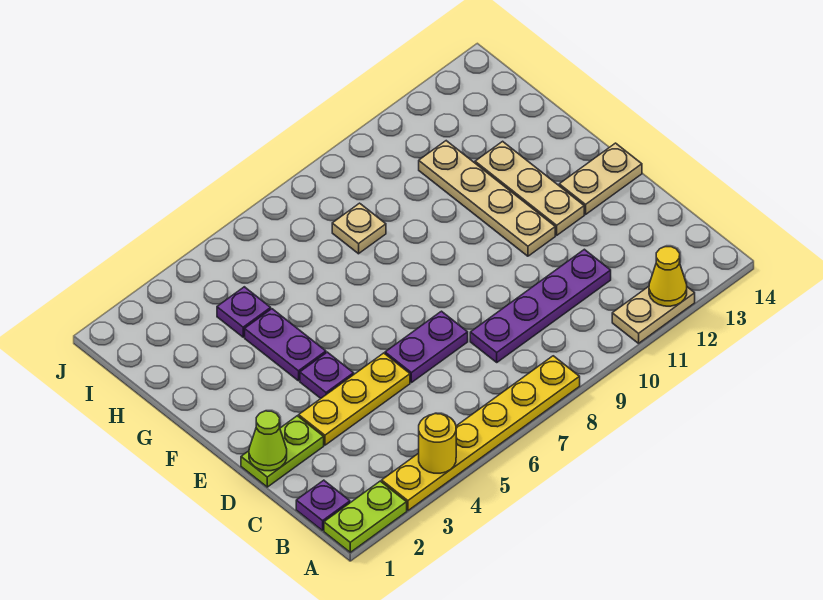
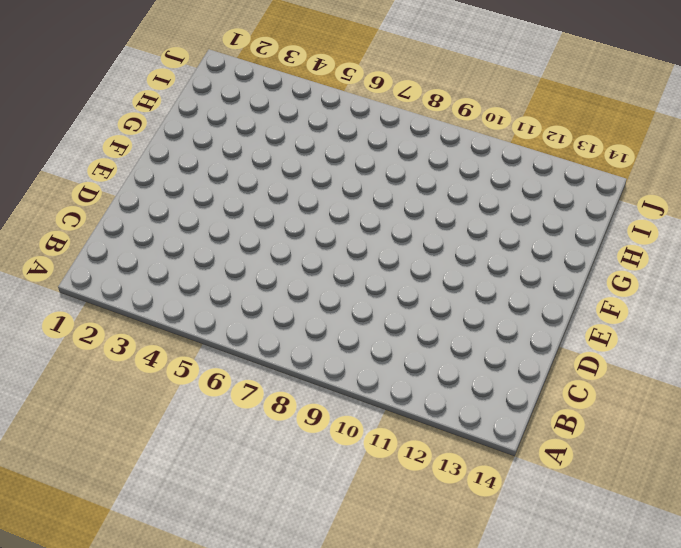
none -> lime plate A1:A2 level 1
none -> yellow plate A3:A8 level 1
none -> tan plate A11:A12 level 1

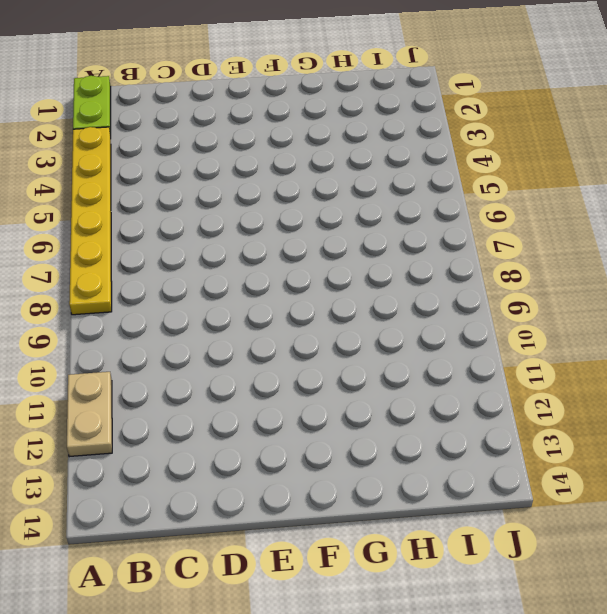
none -> purple plate B1 level 1
none -> purple plate C8:C11 level 1
none -> lime plate D1:D2 level 1

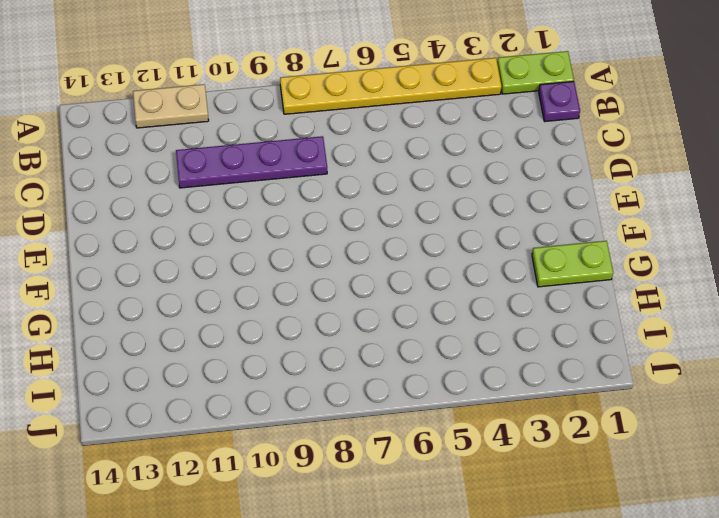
lime plate G1:G2 level 1 -> lime plate D1:D2 level 1
none -> yellow plate D3:D5 level 1
none -> purple plate D6:D7 level 1
none -> purple plate E4 level 1

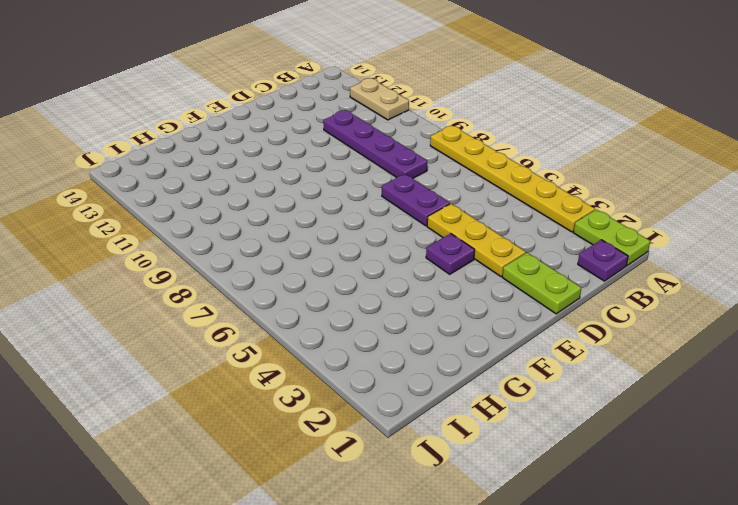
none -> tan plate E11:H11 level 1
none -> tan plate E12:G12 level 1
none -> tan plate E13:E14 level 1

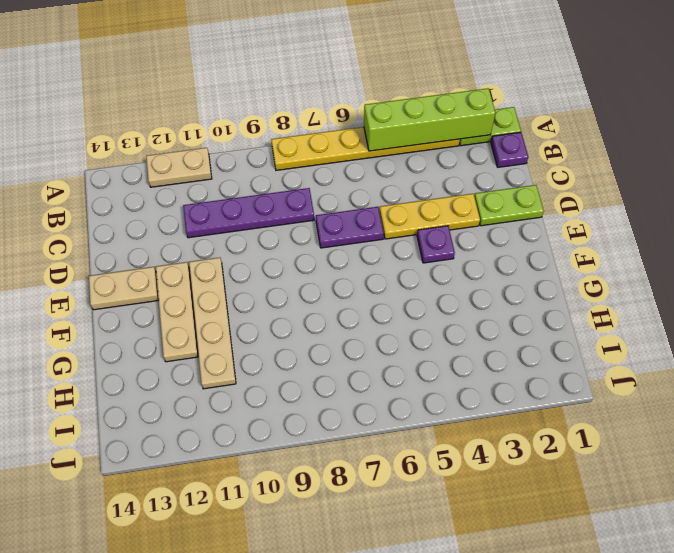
lime brick A2:A5 level 2 -> yellow round brick A4 level 2
none -> purple plate F4:G4 level 1
none -> purple plate H4 level 1
none -> tan plate H8 level 1

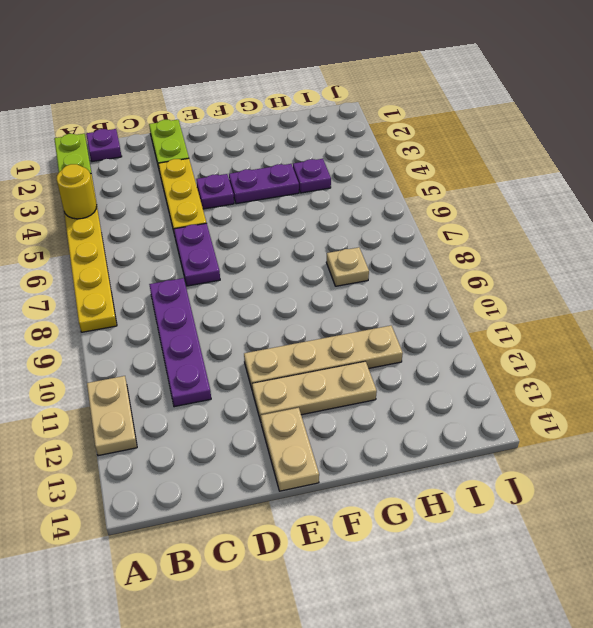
none -> yellow cone A12 level 2
none -> lime cone D1 level 2

